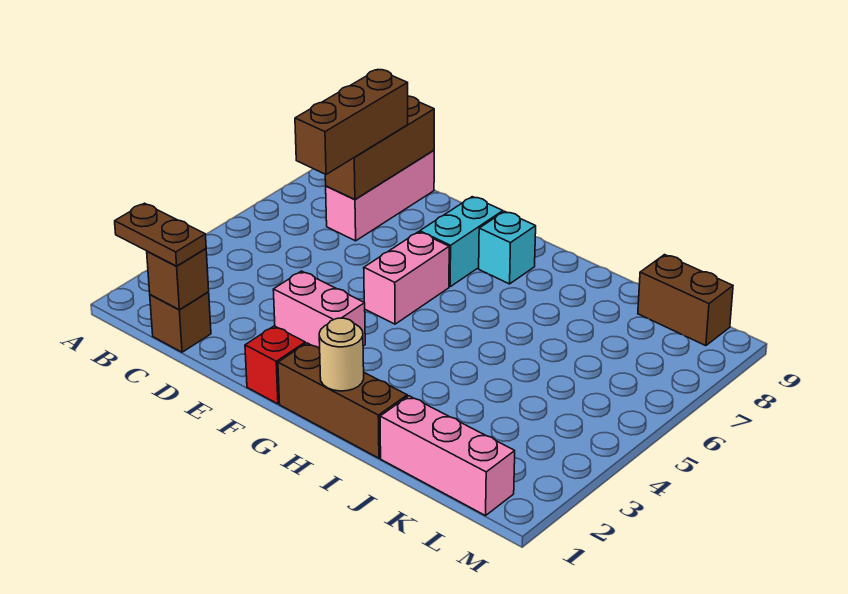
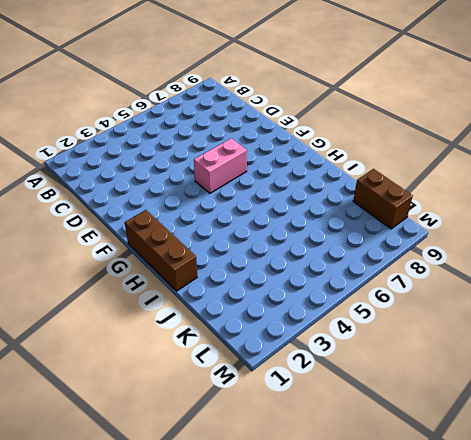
none -> brown brick C1 level 1
none -> pink brick C7:C9 level 1
none -> pink brick E3:F3 level 1

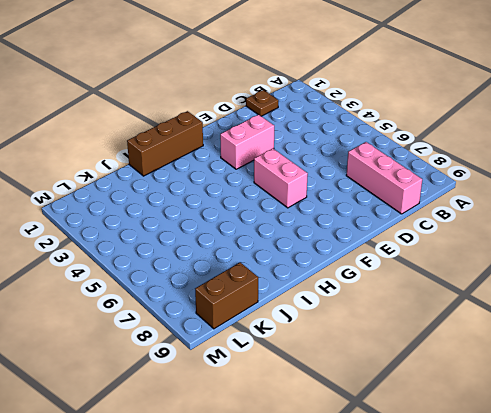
brown plate C1 level 1 -> brown brick C1 level 1
none -> red brick F1 level 1
none -> cyan brick F7:F8 level 1
none -> cyan brick G8 level 1

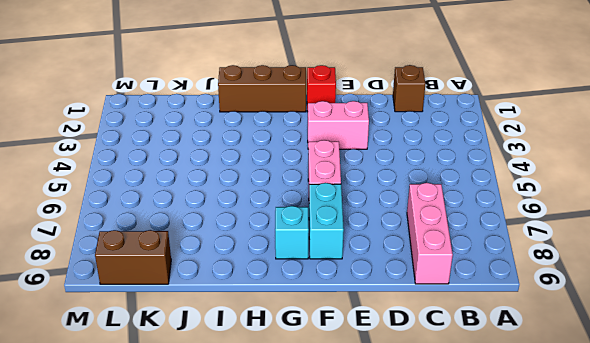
none -> pink brick J1:L1 level 1
none -> brown brick C1 level 2
none -> brown brick C7:C9 level 2

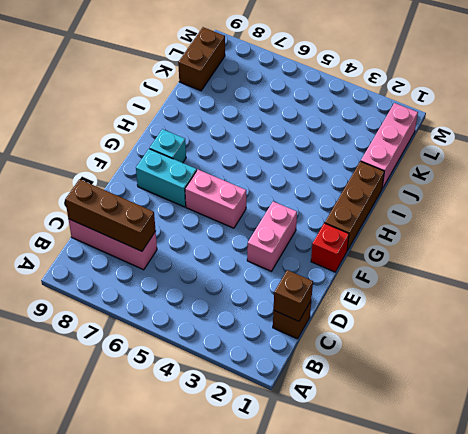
none -> tan round brick H1 level 2
none -> brown plate B1:C1 level 3
none -> brown brick C6:C8 level 3

